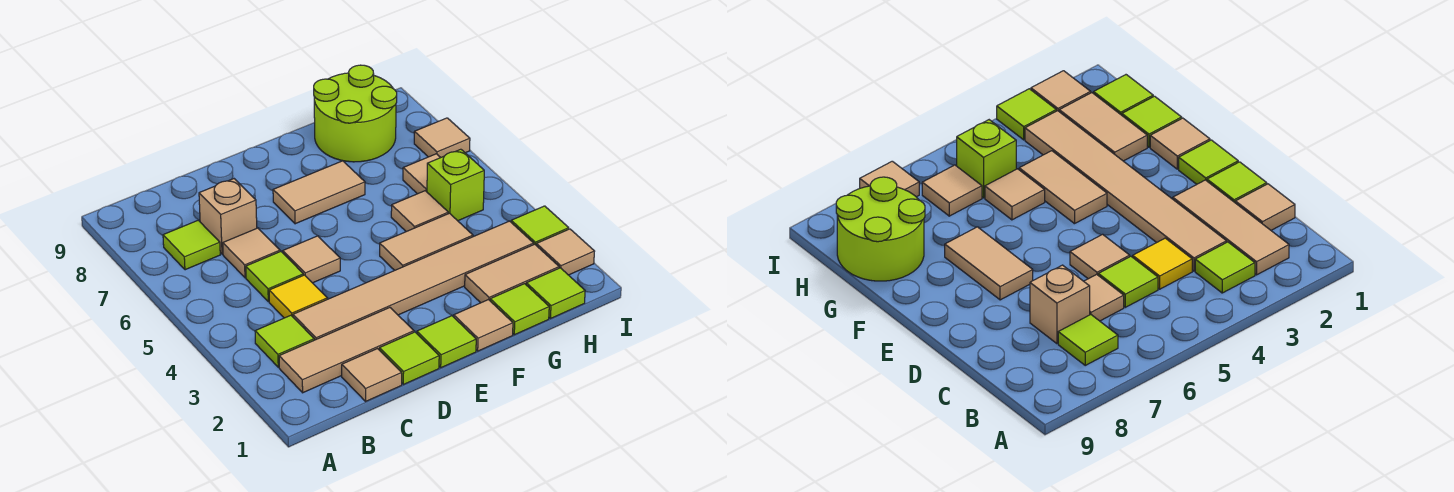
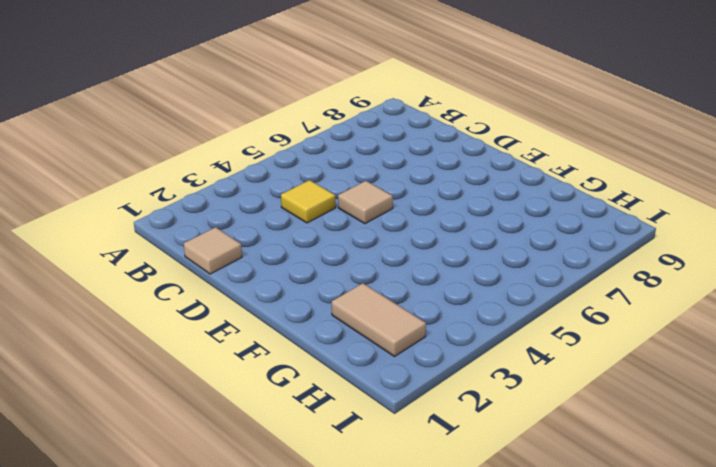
none -> tan tile B2:D2 level 1
none -> lime tile B3 level 1
none -> lime tile B7 level 1

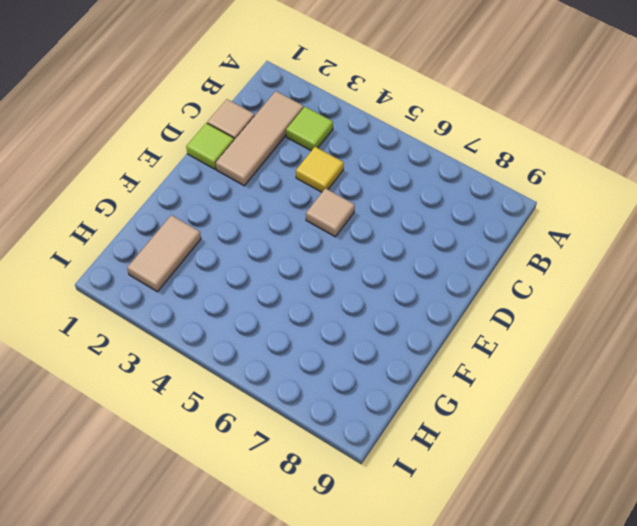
none -> lime tile B7 level 1
none -> tan tile C3:H3 level 1
none -> lime tile C5 level 1

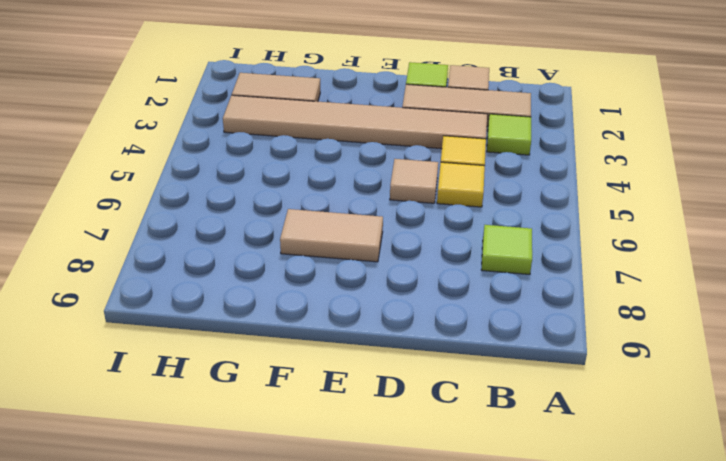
yellow tile C5 level 1 -> lime tile C5 level 1
none -> tan tile C6 level 1
none -> tan brick C7 level 1
none -> lime tile E1 level 1

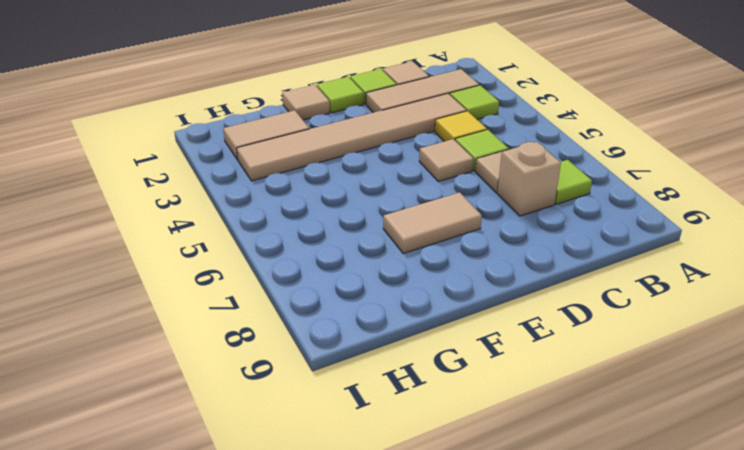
none -> tan tile F4:G4 level 1
none -> lime tile G1 level 1
none -> tan tile G5 level 1

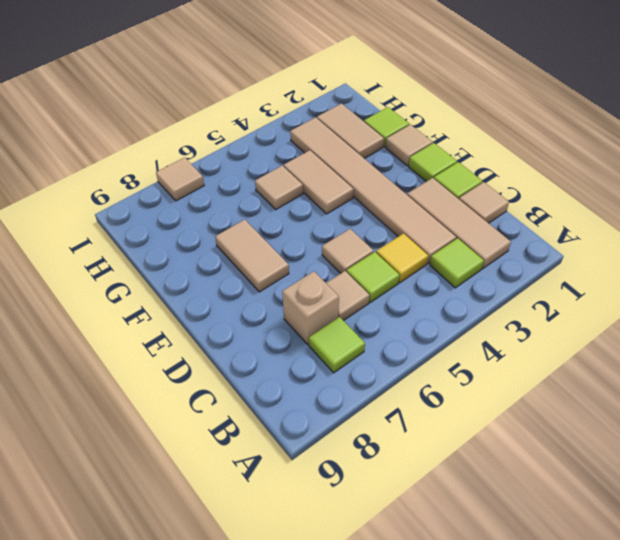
none -> lime round brick G8:H9 level 1
none -> lime tile H1 level 1
none -> lime brick H5 level 1

